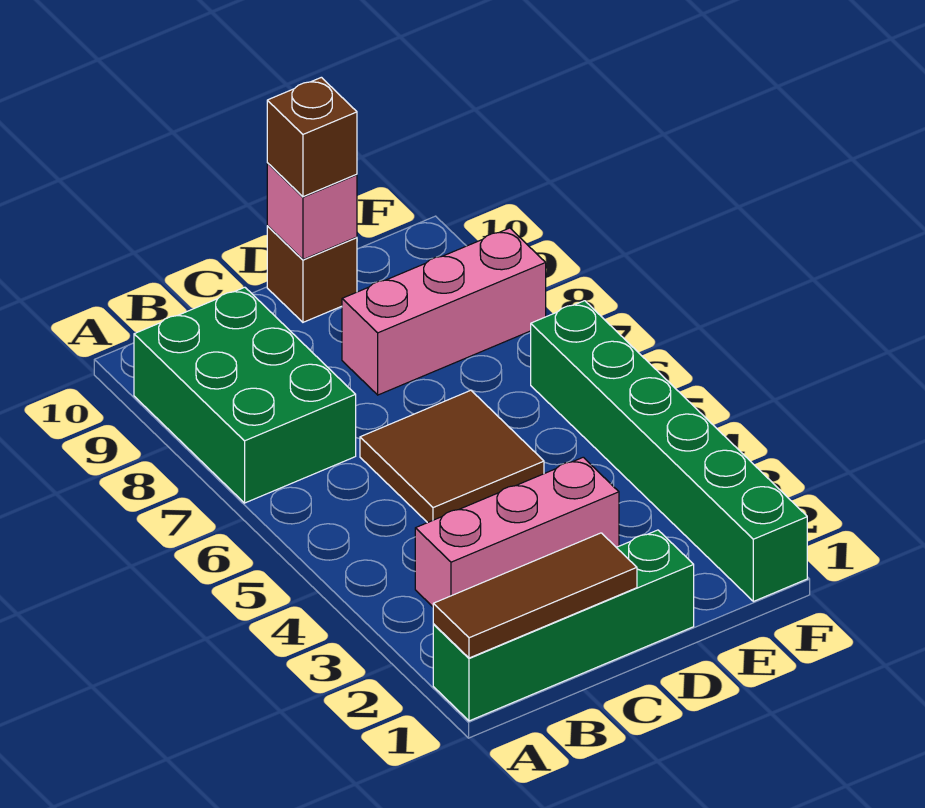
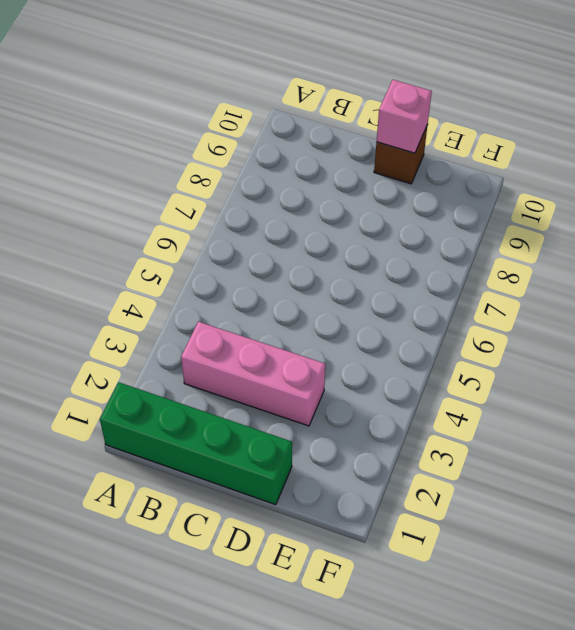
none -> green brick A7:B9 level 1
none -> brown tile C5:D6 level 1

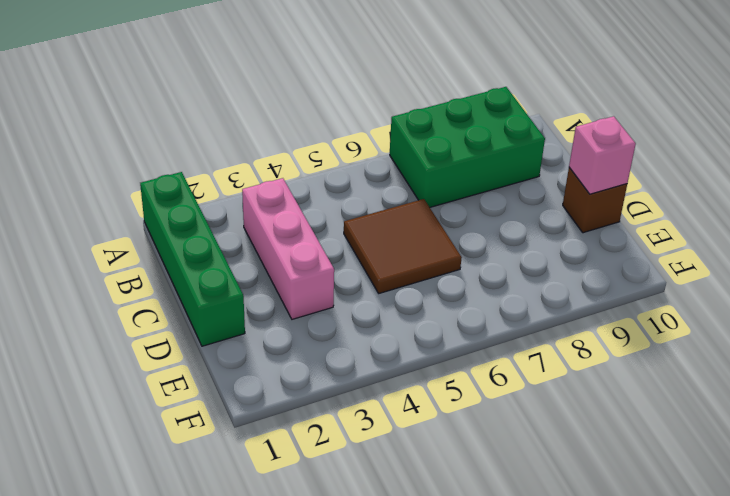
none -> pink brick D8:F8 level 1
none -> green brick F1:F6 level 1

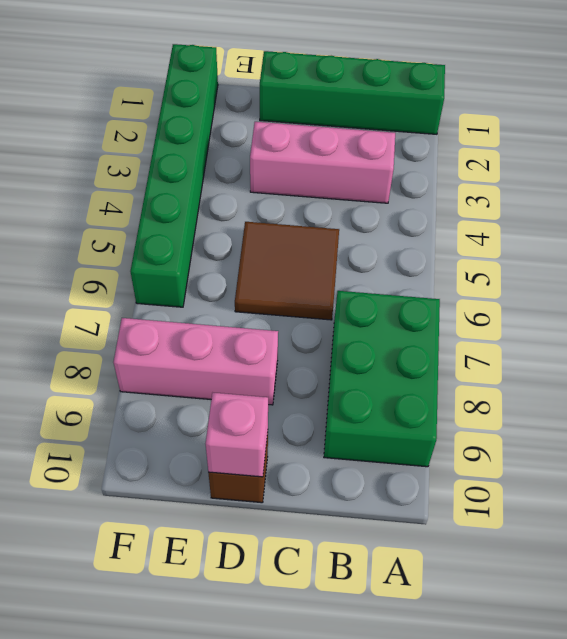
none -> brown tile A1:C1 level 2
none -> brown brick D10 level 3

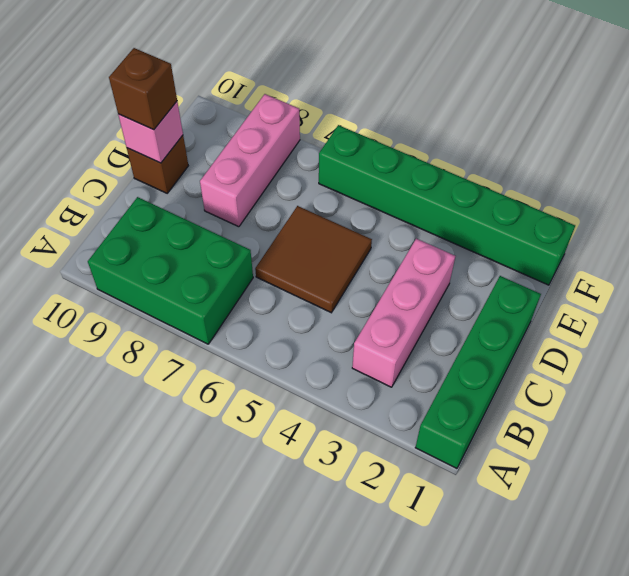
none -> brown tile A1:C1 level 2

